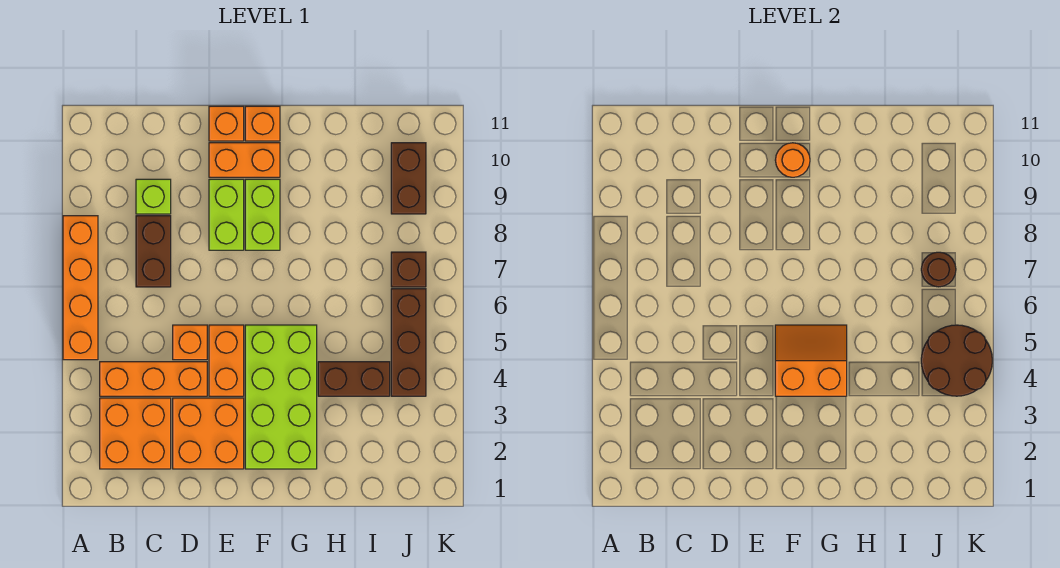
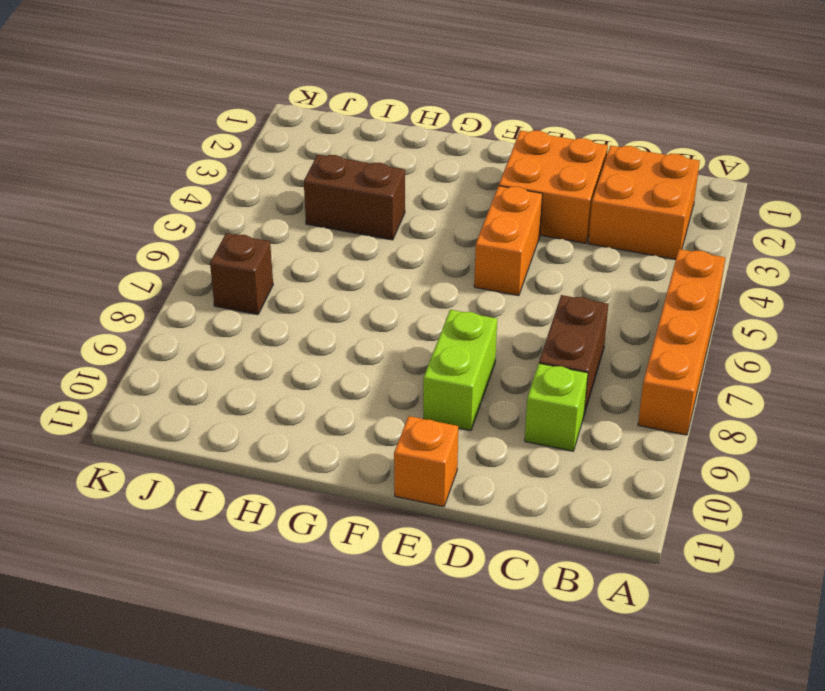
none -> orange brick B4:D4 level 1
none -> orange brick D5 level 1
none -> orange brick E10:F10 level 1

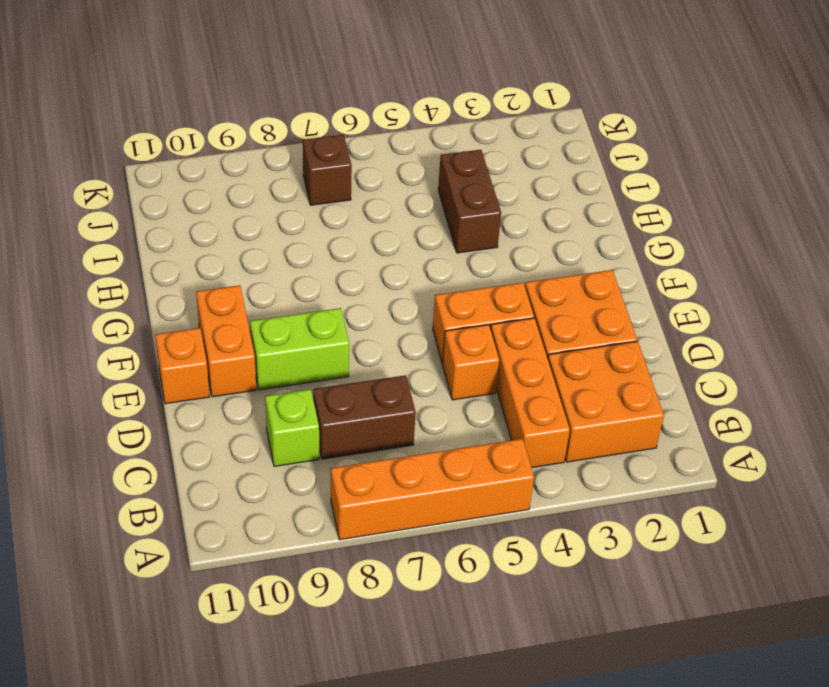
none -> lime brick F2:G5 level 1
none -> lime brick F8:F9 level 1
none -> orange brick F11 level 1

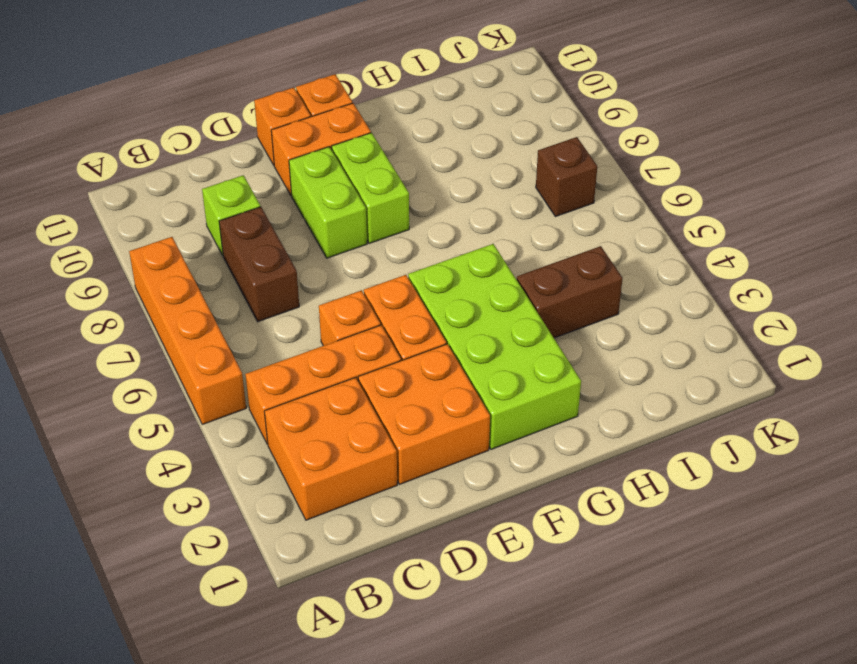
none -> brown brick J4:J6 level 1
none -> brown brick J9:J10 level 1
none -> orange slope F4:G5 level 2 top 4

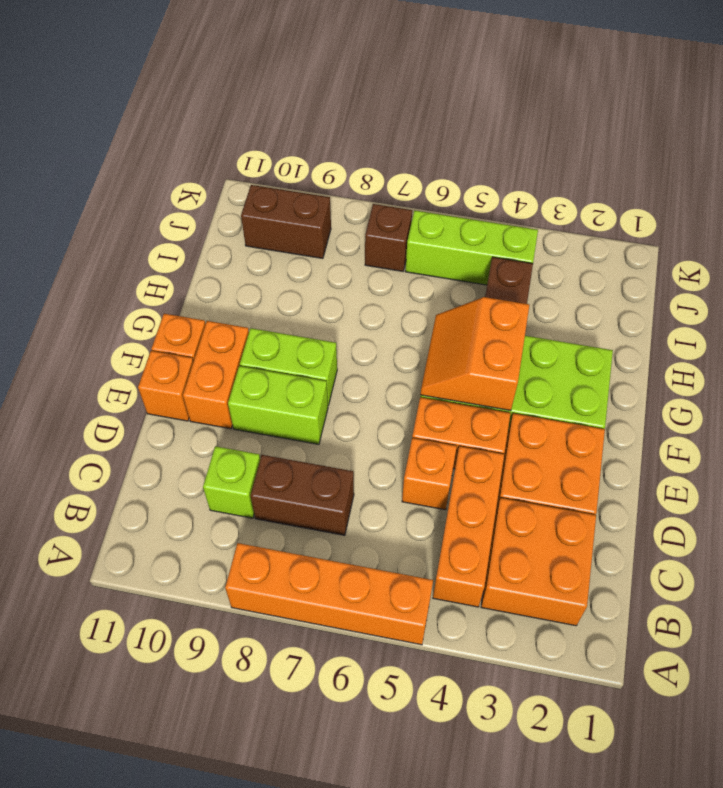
lime brick J4:J6 level 1 -> brown brick J4:J6 level 1
none -> orange round brick F10 level 2
none -> brown round brick J4:K5 level 2
none -> brown round brick J7 level 2

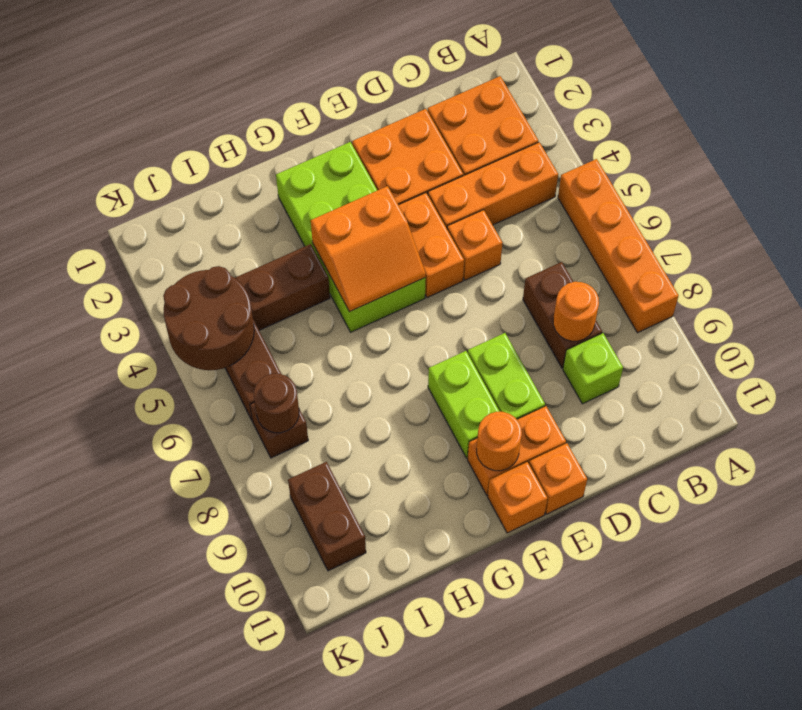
orange round brick C8 level 2 -> none

